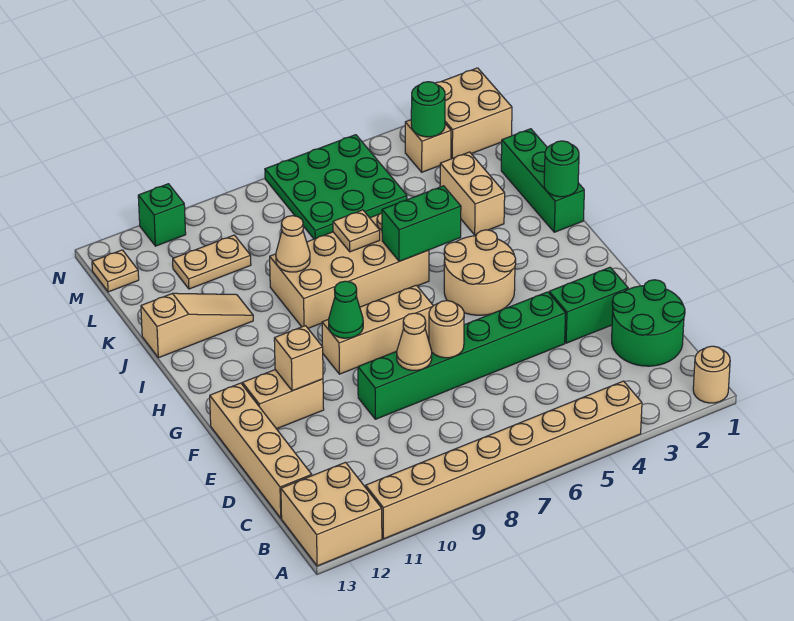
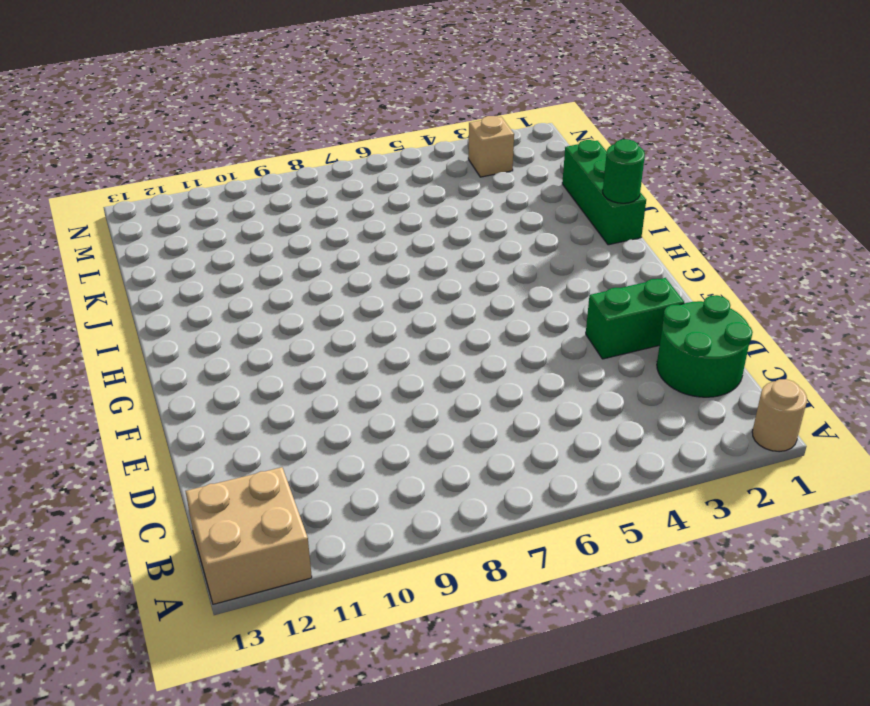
none -> tan brick A4:A11 level 1
none -> tan brick C13:F13 level 1
none -> green brick E4:E9 level 1

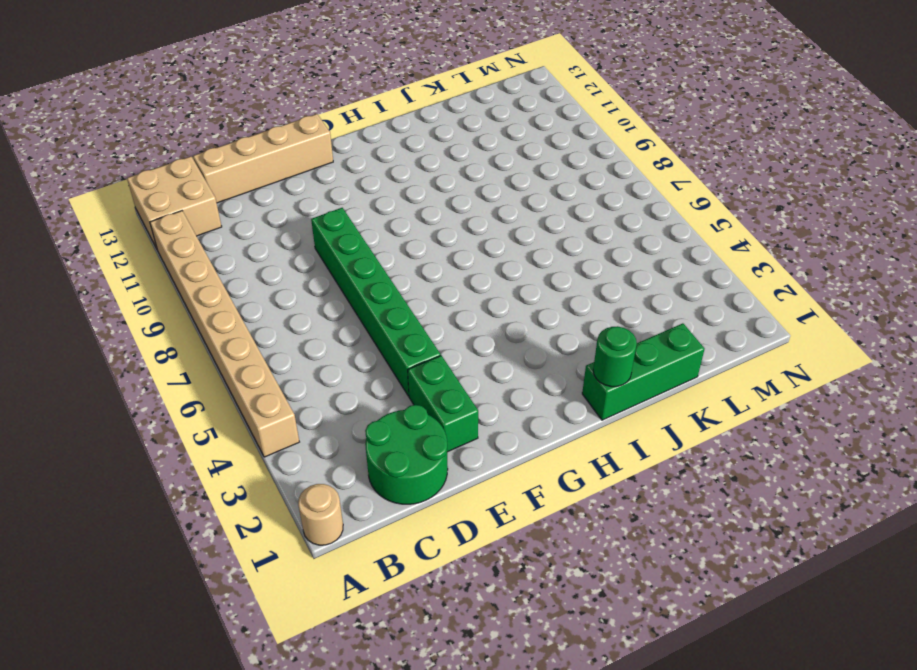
none -> tan brick F11:F12 level 1
none -> tan round brick G4:H5 level 1
none -> tan brick G7:G9 level 1

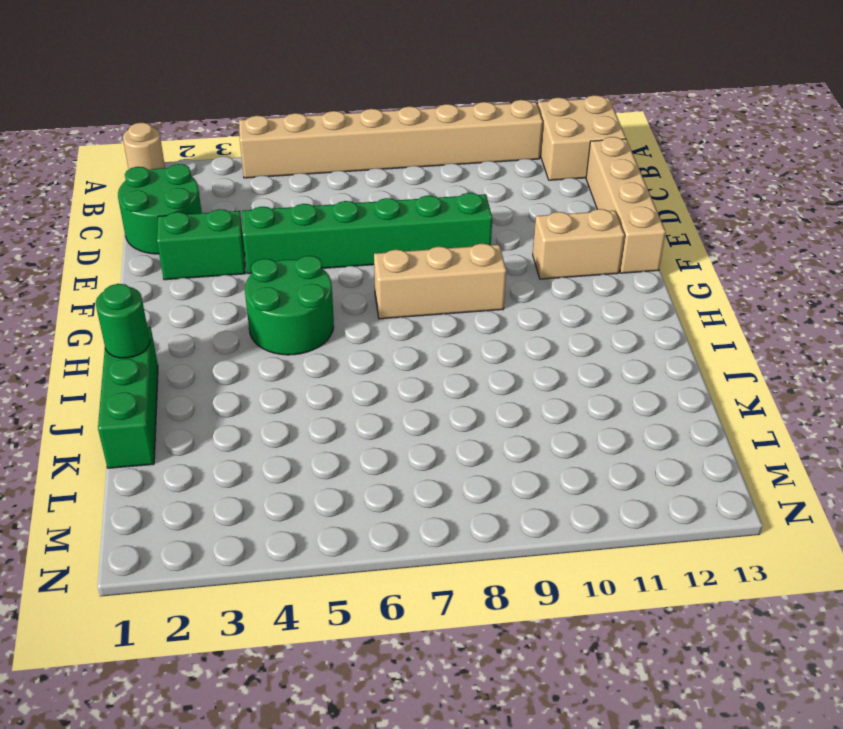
green round brick G4:H5 level 1 -> tan round brick G4:H5 level 1
none -> tan brick I6:J9 level 1
none -> tan brick J3:K3 level 1
none -> tan slope J11:J13 level 1 top 13

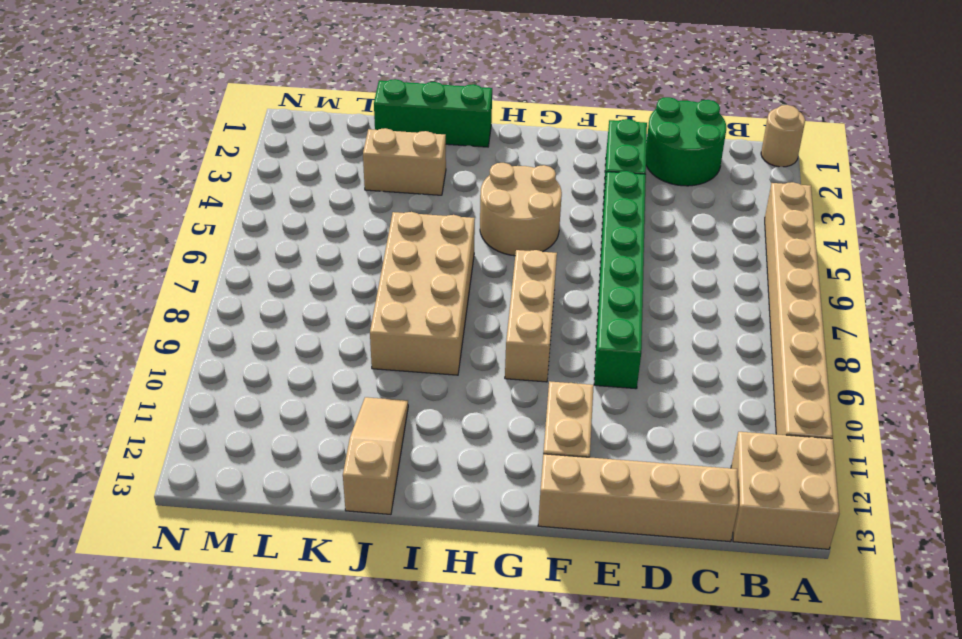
none -> green plate L5:N7 level 1
none -> tan plate L10:L11 level 1
none -> tan brick M1:N2 level 1

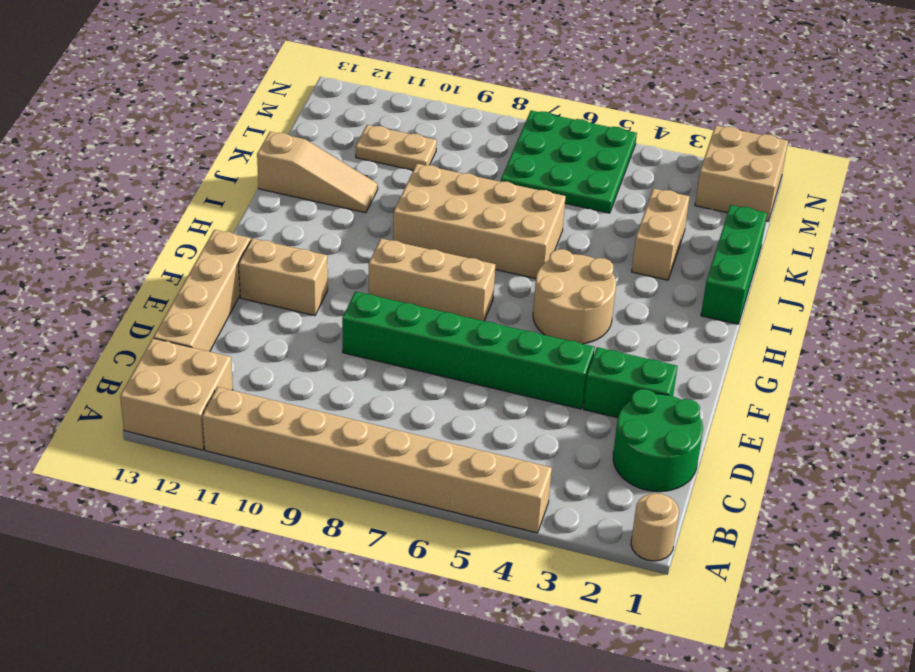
none -> tan brick M3 level 1
none -> tan plate M13 level 1
none -> green brick N11 level 1

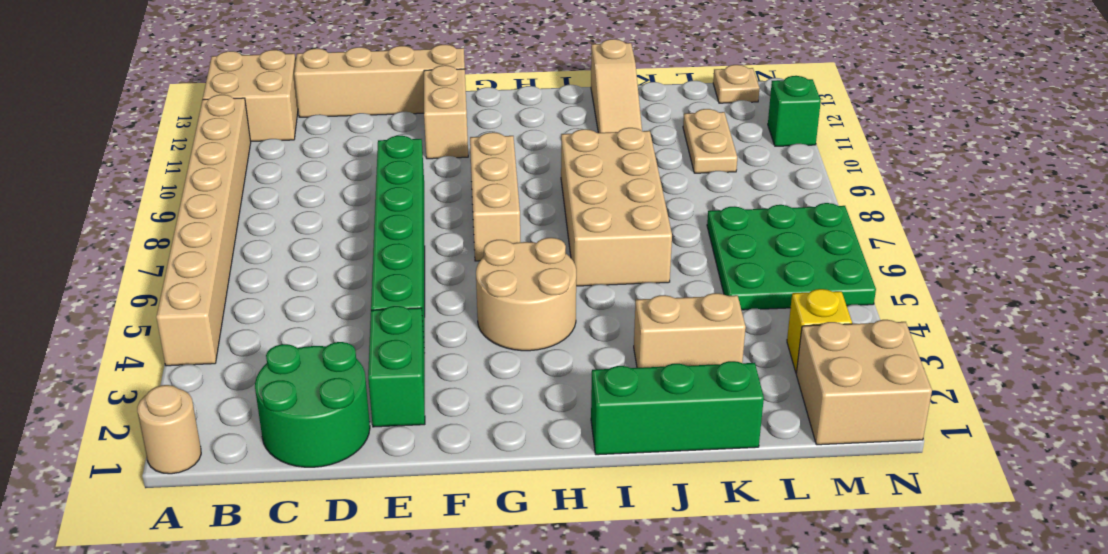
yellow brick M3 level 1 -> tan brick M3 level 1
none -> tan round brick E7 level 2
none -> tan cone E8 level 2
none -> tan brick F11 level 2

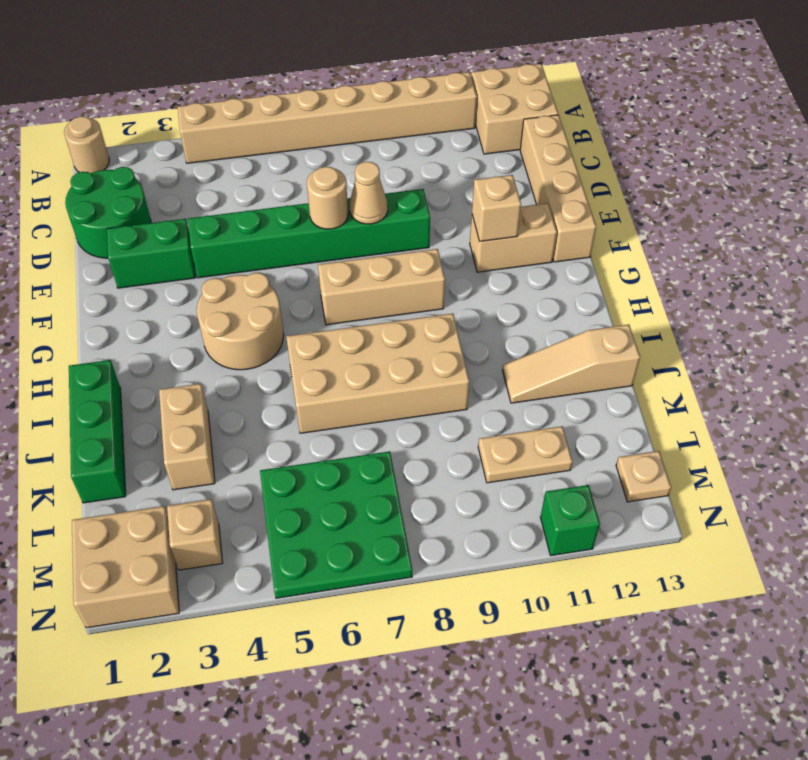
none -> green cone G9 level 2
none -> green round brick I1 level 2
none -> green brick I5:I6 level 2

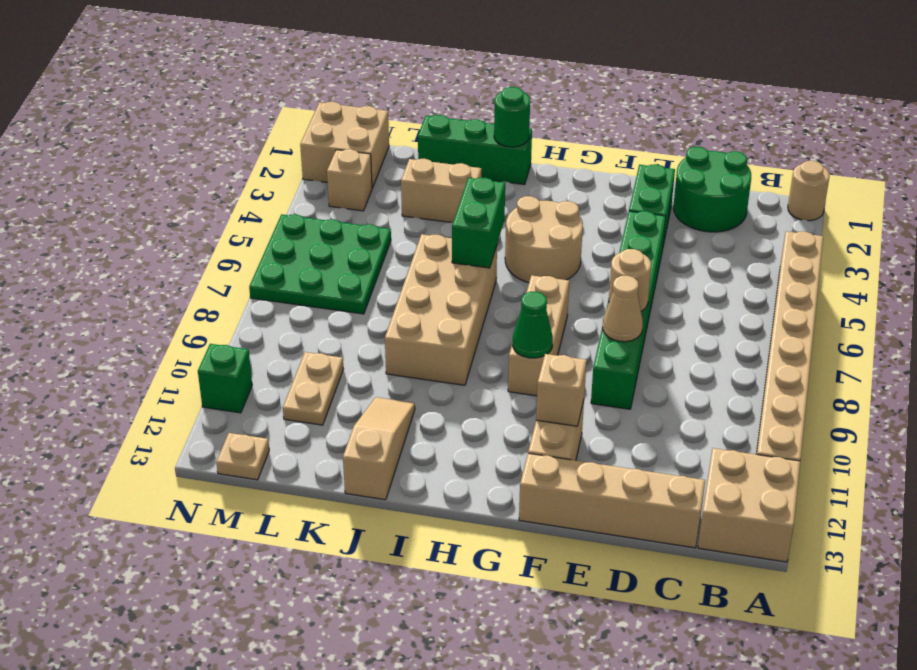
none -> tan plate J7 level 2
none -> tan cone J9 level 2
none -> green round brick M3 level 2

